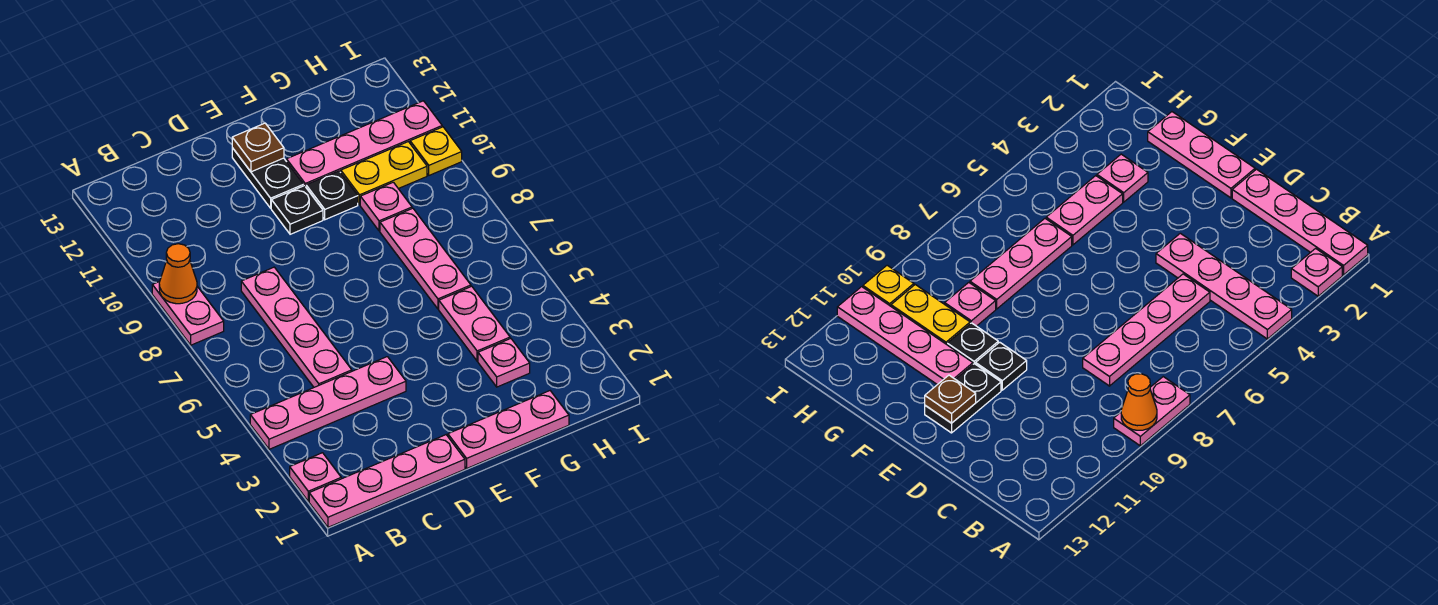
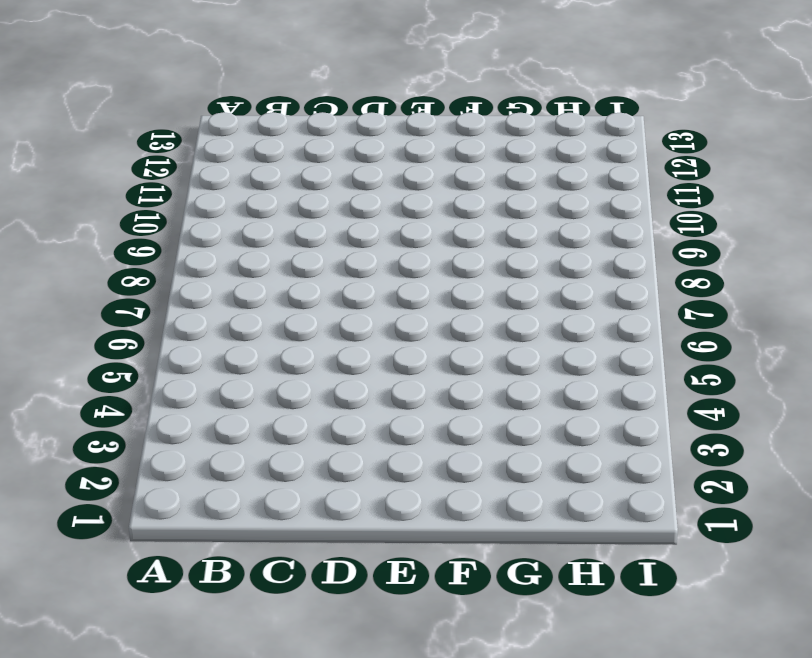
none -> pink plate A1:D1 level 1
none -> pink plate A2 level 1
none -> pink plate A4:D4 level 1

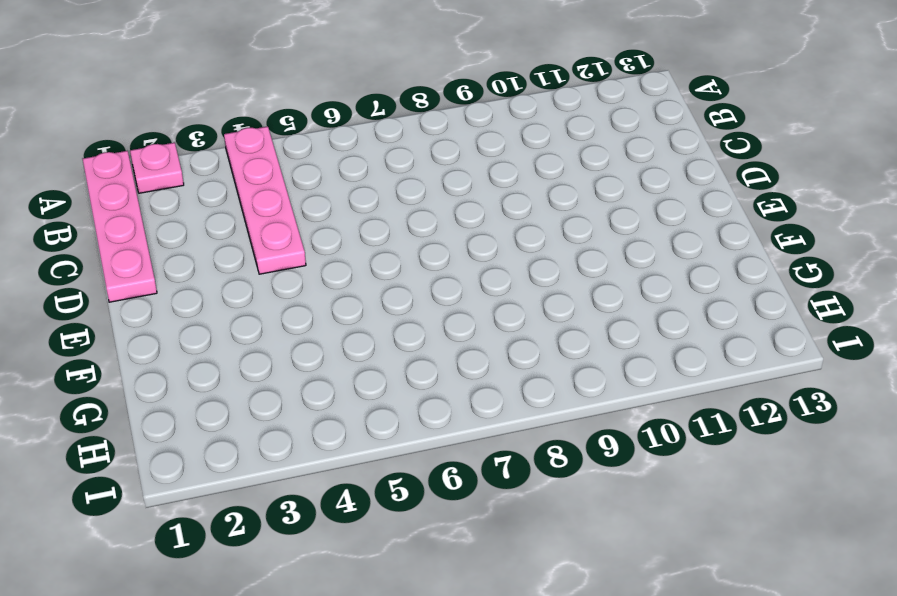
none -> pink plate A8:A9 level 1
none -> pink plate C5:C8 level 1
none -> pink plate E1:G1 level 1

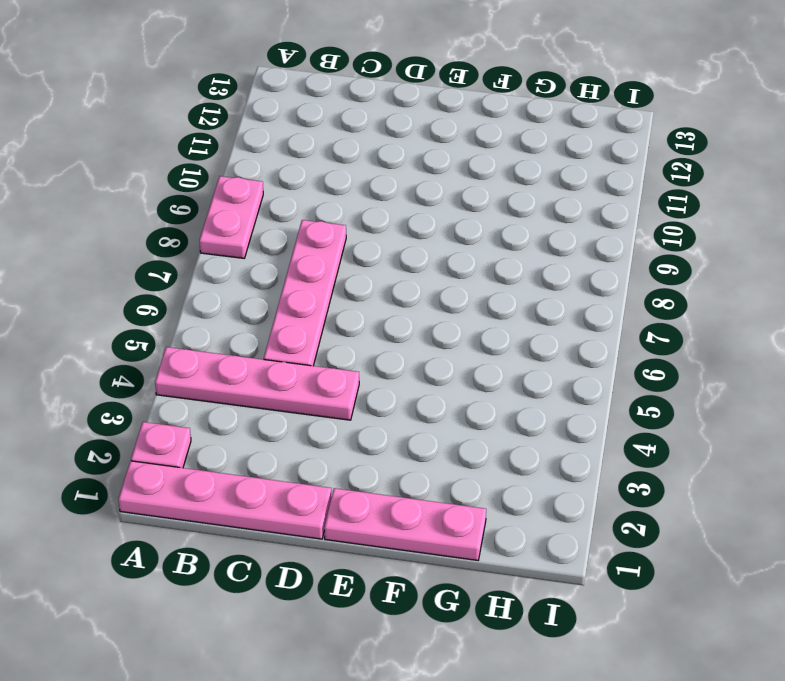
none -> black plate E10 level 1
none -> black plate E11:E12 level 1
none -> black plate F10 level 1

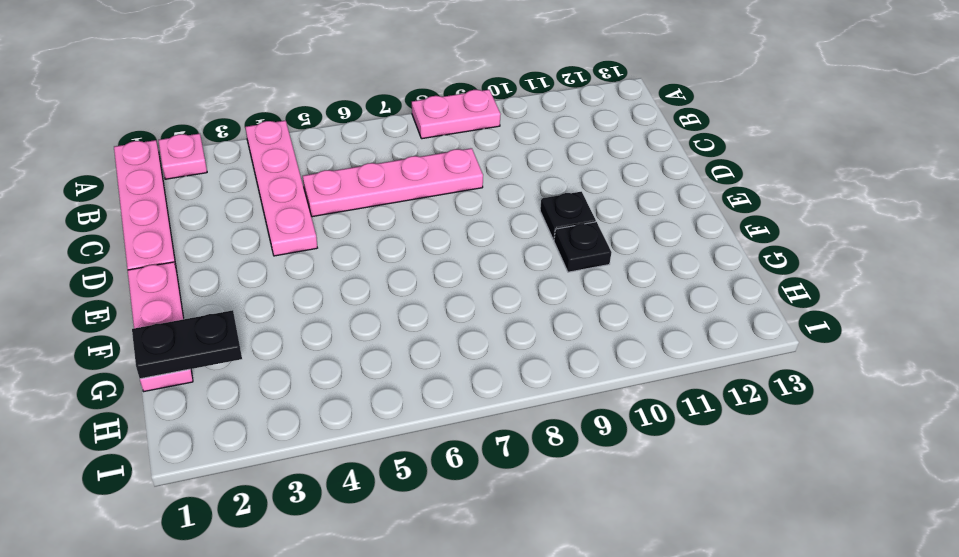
black plate G1:G2 level 2 -> black plate E11:E12 level 1
none -> pink plate F11:I11 level 1
none -> pink plate G3 level 1
none -> pink plate G4:G5 level 1

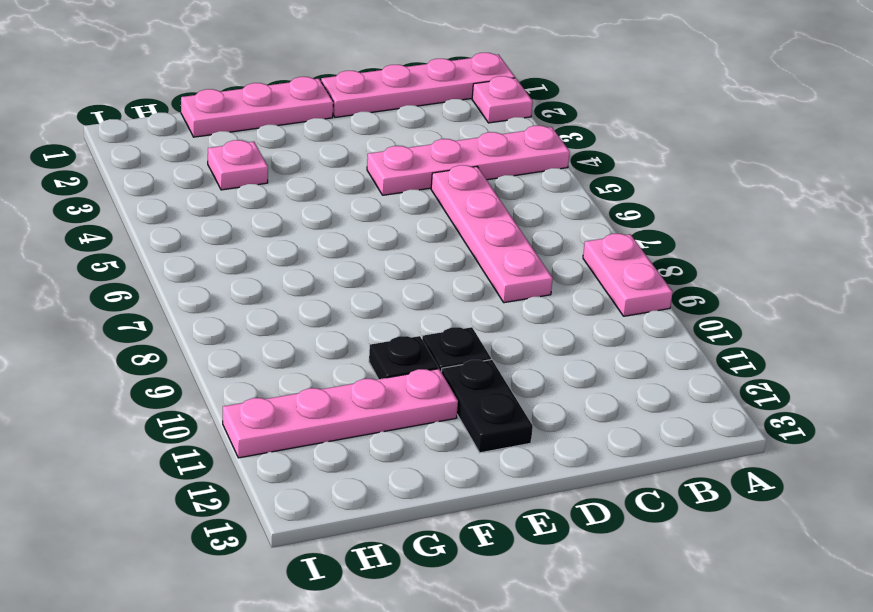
none -> pink plate G4:G5 level 1
none -> pink plate G6:G8 level 1
none -> pink plate G9 level 1

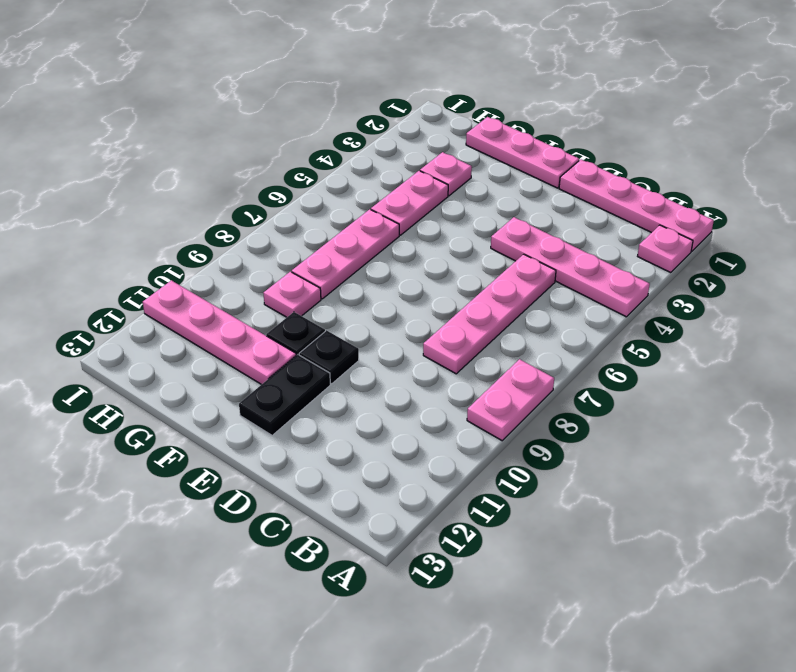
none -> yellow plate G10:H10 level 1
none -> yellow plate I10 level 1
none -> orange cone A9 level 2

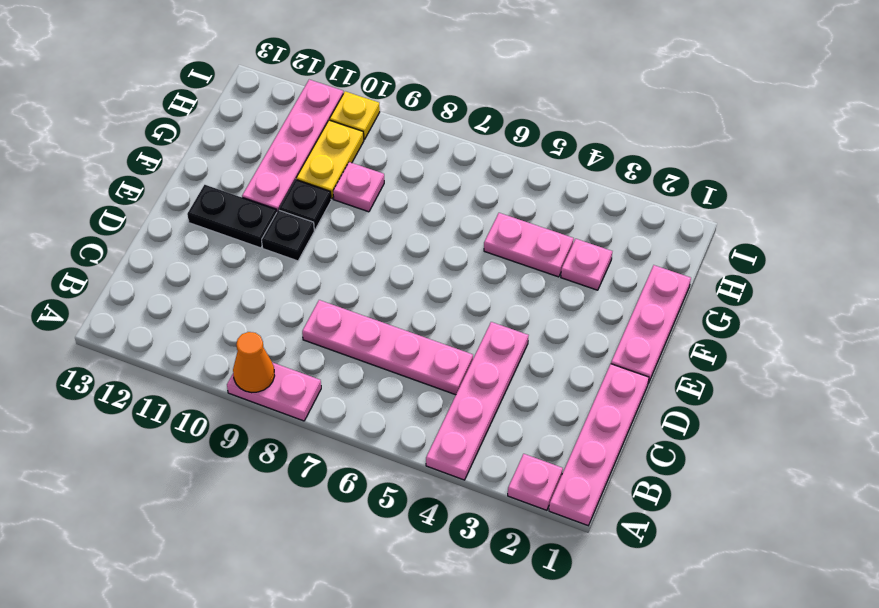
none -> pink plate G6:G8 level 1
none -> brown plate E12 level 2

